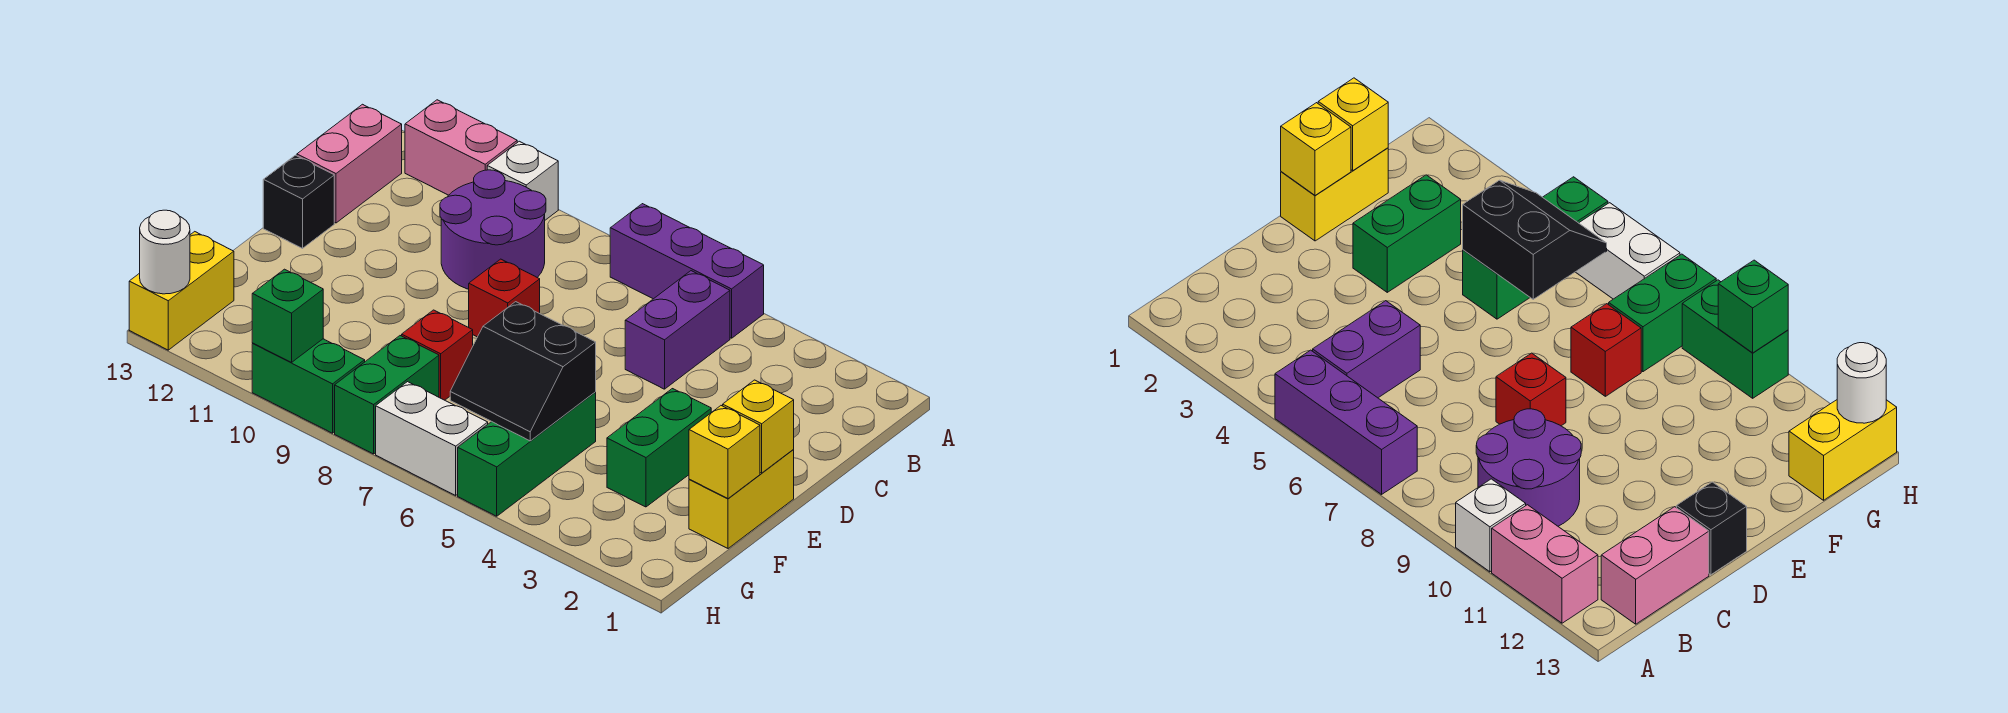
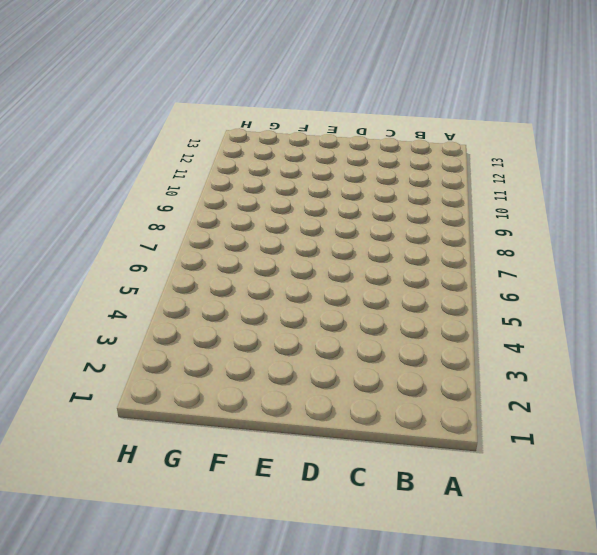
none -> purple brick A5:A7 level 1
none -> white brick A10 level 1
none -> pink brick A11:A12 level 1

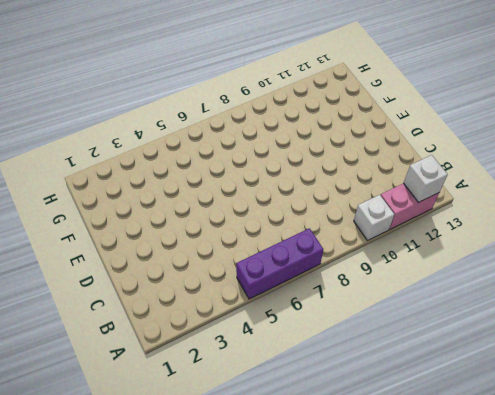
white brick A12 level 2 -> none
none -> purple brick B5:C5 level 1
none -> purple round brick B9:C10 level 1
none -> pink brick B13:C13 level 1

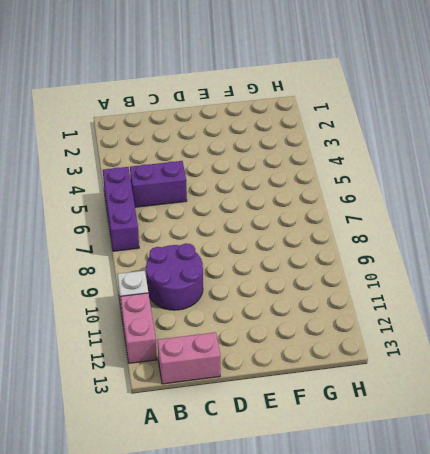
none -> red brick D8 level 1
none -> black brick D13 level 1
none -> yellow brick E1:F1 level 1

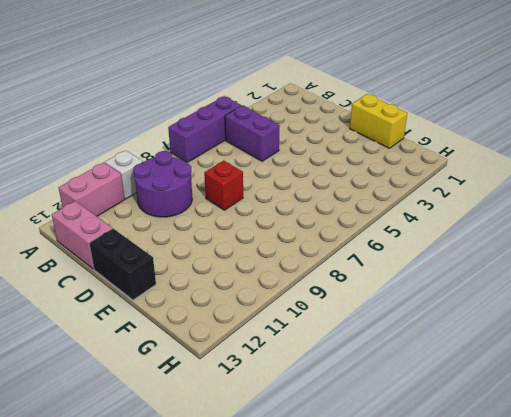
black brick D13:E13 level 1 -> black brick D13 level 1
none -> green brick E3:F3 level 1
none -> green brick F5:H5 level 1
none -> red brick F8 level 1

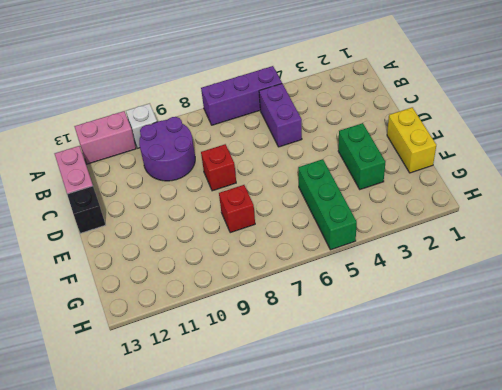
none -> green brick G8:H8 level 1
none -> yellow brick G13:H13 level 1
none -> white brick H6:H7 level 1

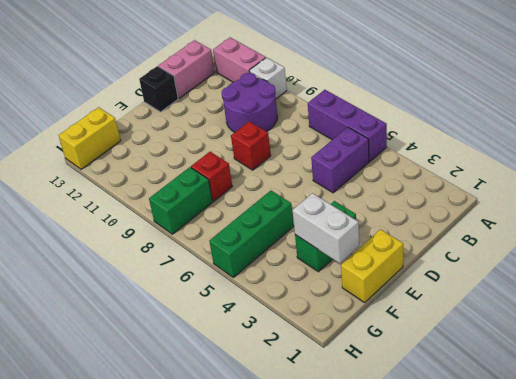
white brick F2:F3 level 2 -> white brick H6:H7 level 1
none -> green brick H9:H10 level 1
none -> yellow brick E1 level 2
none -> yellow brick F1 level 2

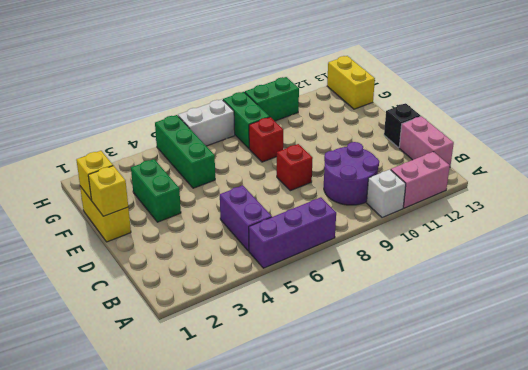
none -> black slope F5:G6 level 2 top F
none -> green brick H10 level 2
none -> white round brick H13 level 2

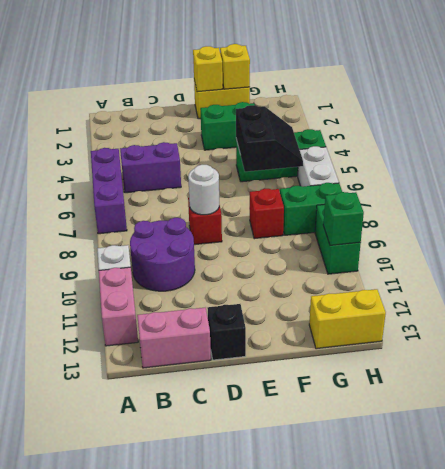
white round brick D8 level 2 -> white round brick H13 level 2

